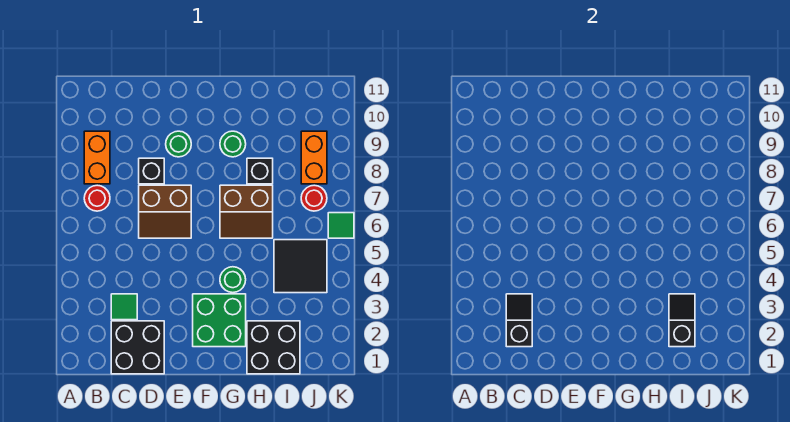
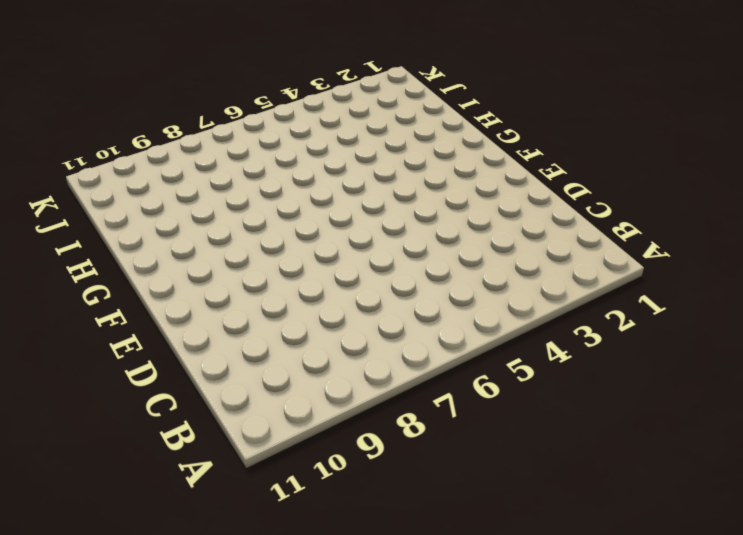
none -> red round brick B7 level 1
none -> orange brick B8:B9 level 1
none -> black brick C1:D2 level 1

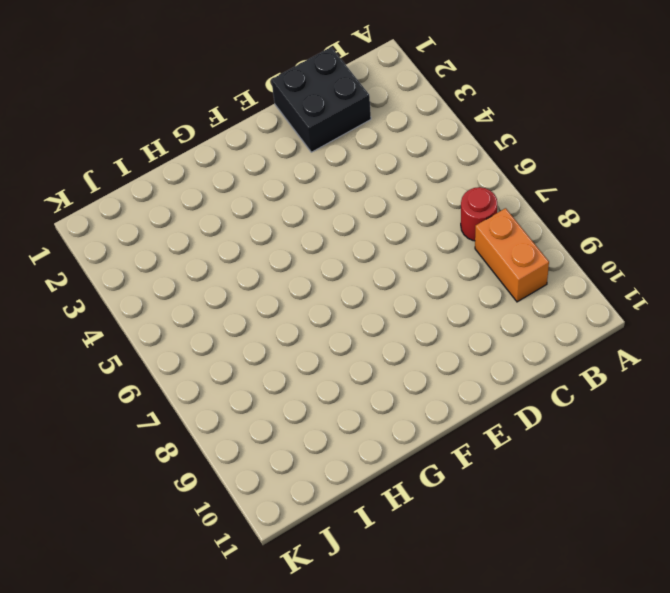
none -> green tile C3 level 1
none -> brown slope D6:E7 level 1 top 7
none -> black brick D8 level 1

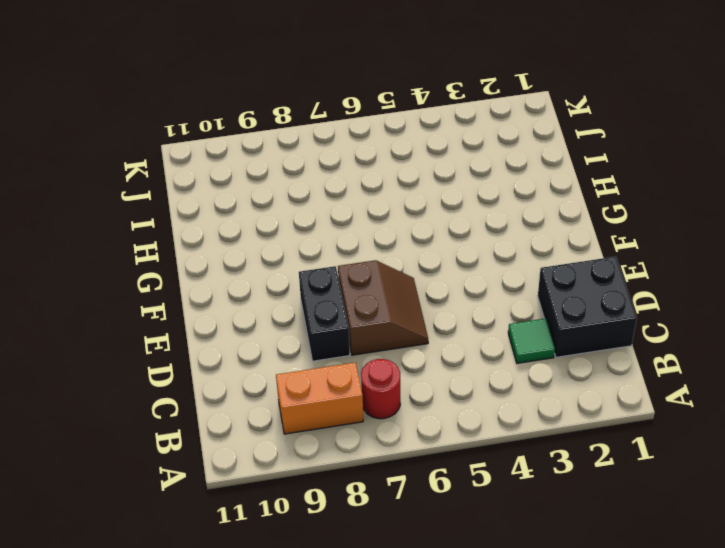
black brick D8:E8 level 1 -> black brick D8 level 1
none -> green round brick E9 level 1
none -> green brick F2:G3 level 1
none -> green round brick G4 level 1

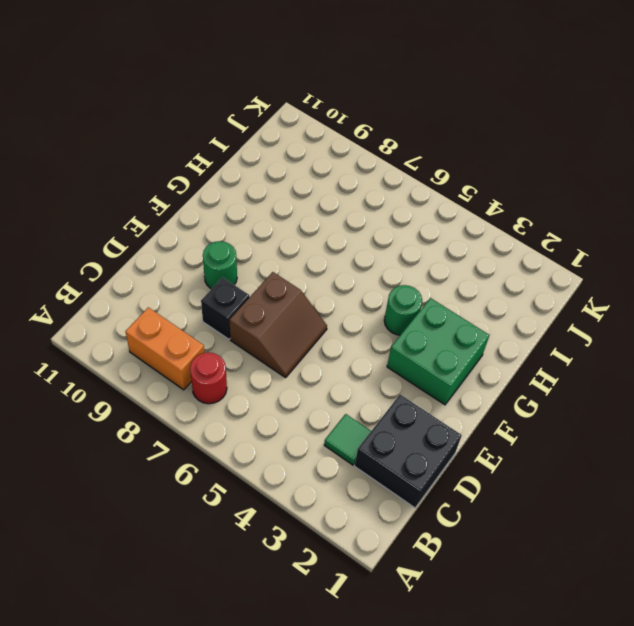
none -> brown slope G6:H7 level 1 top 7
none -> green round brick G9 level 1
none -> black brick H1:I2 level 1

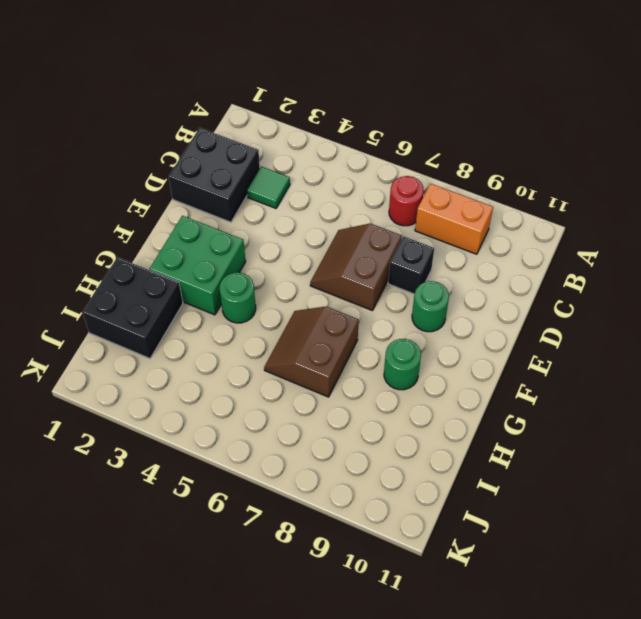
none -> black brick H8 level 1
none -> black tile I4:J5 level 1
none -> red round brick J7 level 1

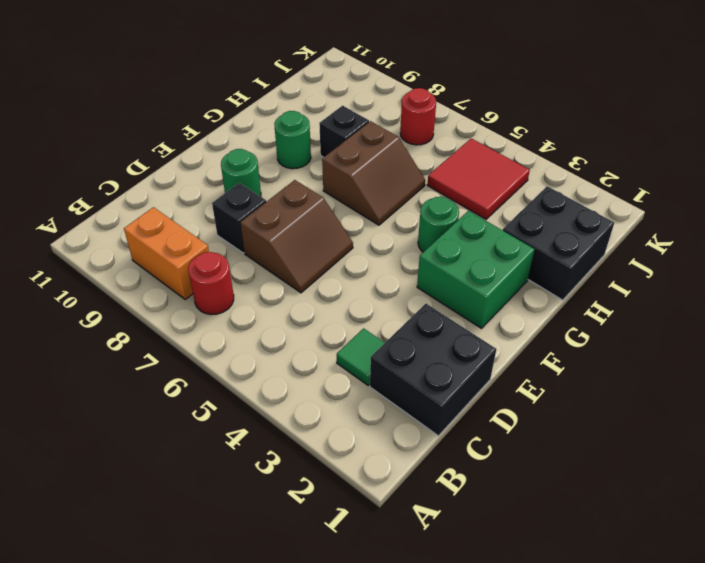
red tile I4:J5 level 1 -> black tile I4:J5 level 1
none -> orange brick J8:J9 level 1
none -> green tile K6 level 1
none -> black slope C2:C3 level 2 top 2

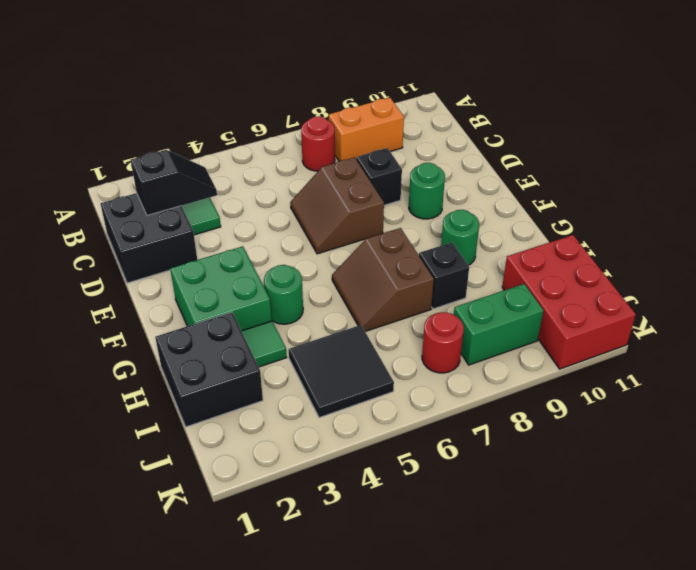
green tile H3 level 1 -> green tile K6 level 1
red brick I10:K11 level 1 -> none
green brick J8:J9 level 1 -> orange brick J8:J9 level 1
none -> black slope I2:I3 level 2 top 2

